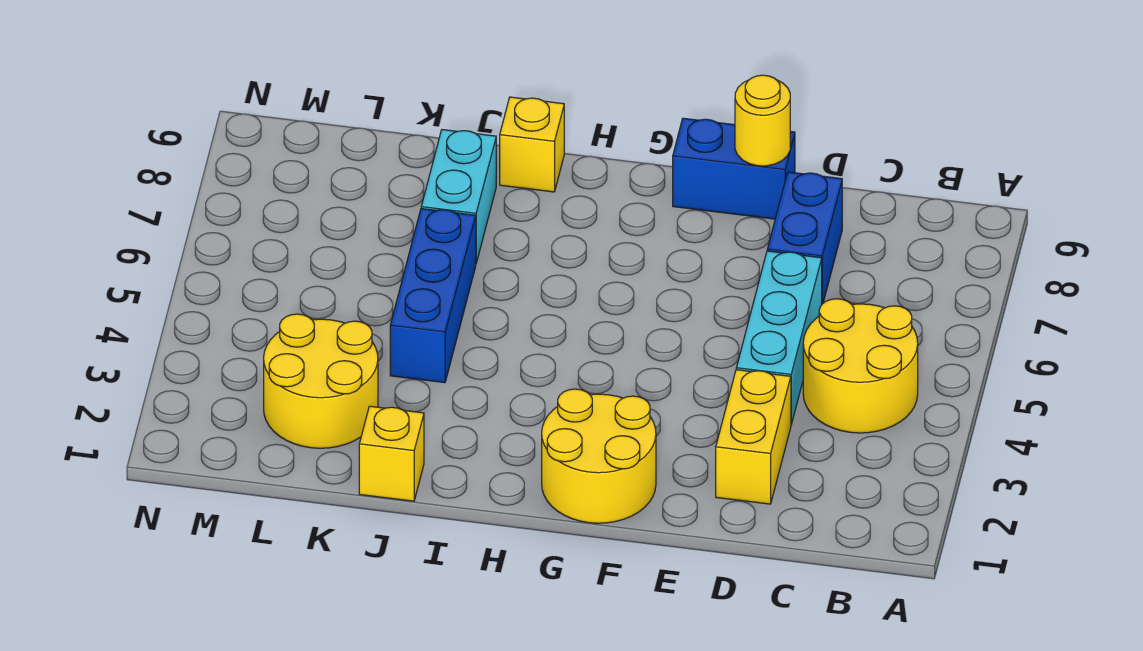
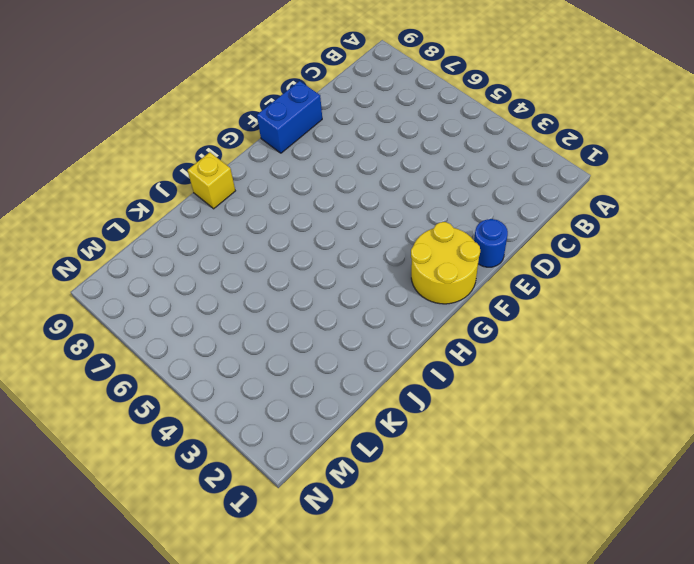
blue round brick E1 level 1 -> none
none -> yellow round brick B4:C5 level 1
none -> yellow brick D2:D3 level 1
none -> cyan brick D4:D6 level 1

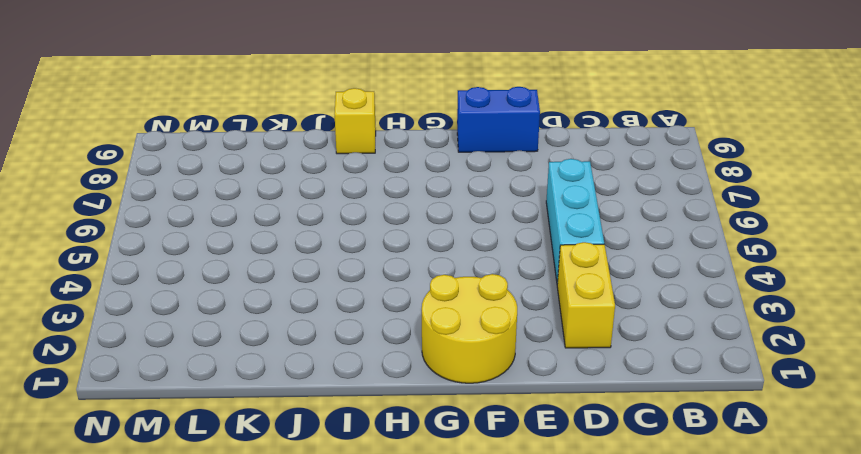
none -> yellow round brick B4:C5 level 1
none -> blue brick D7:D8 level 1
none -> yellow brick J1 level 1

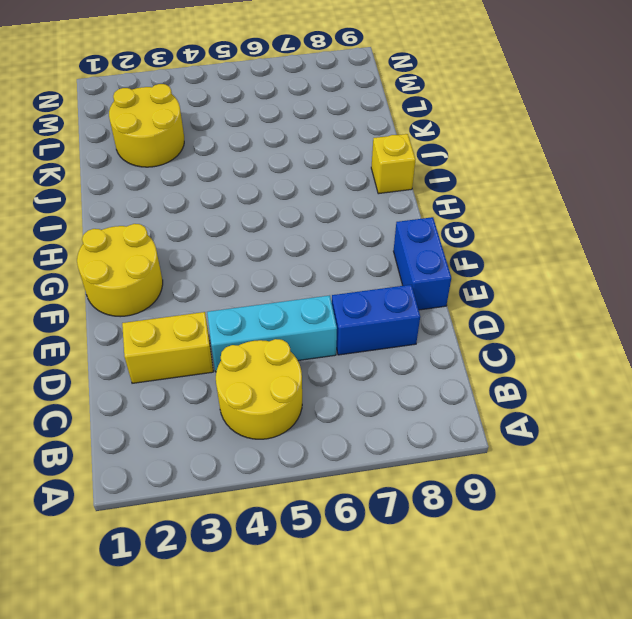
none -> yellow brick J1 level 1
none -> blue brick J4:J6 level 1
none -> cyan brick J7:J8 level 1

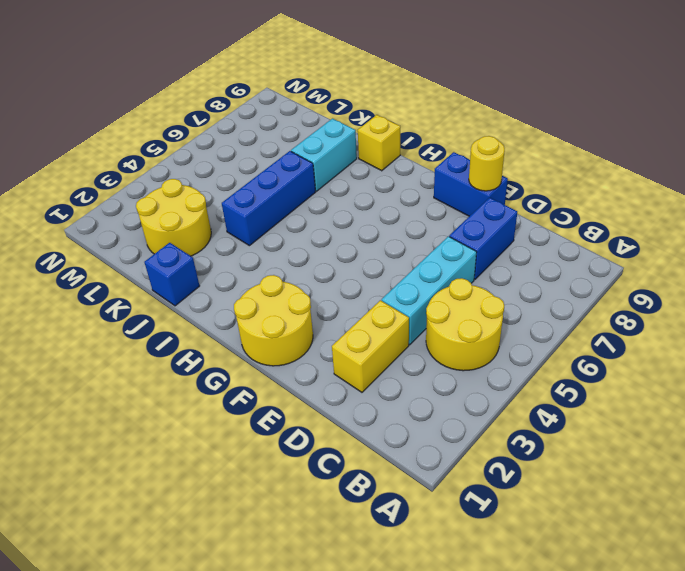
blue brick J1 level 1 -> yellow brick J1 level 1

